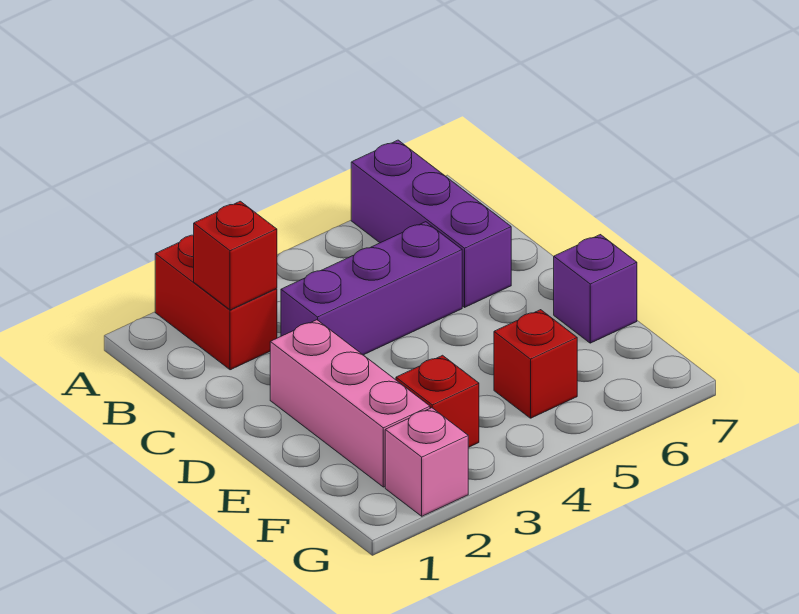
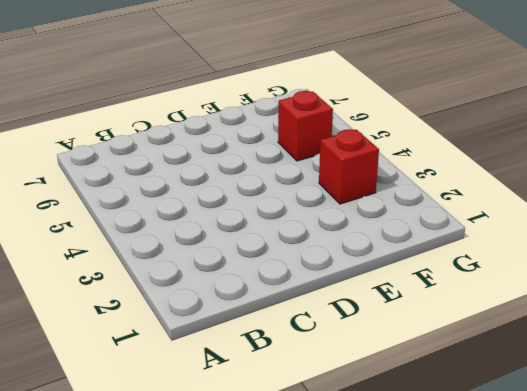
none -> red brick A2:B2 level 1
none -> purple brick A6:C6 level 1

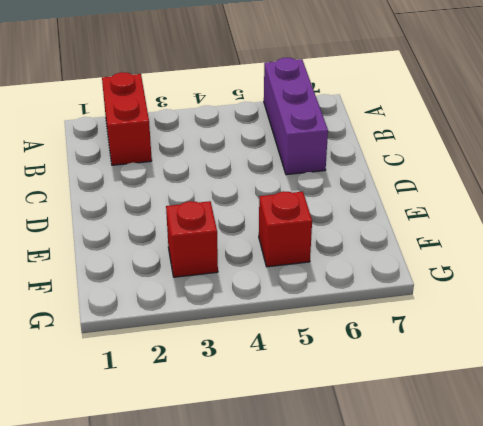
none -> purple brick C3:C5 level 1
none -> pink brick D2:F2 level 1

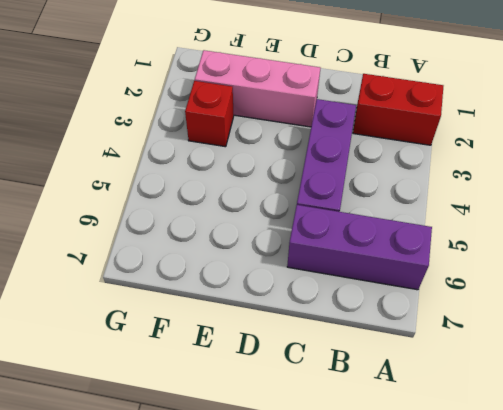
none -> purple brick E7 level 1
none -> red brick F5 level 1

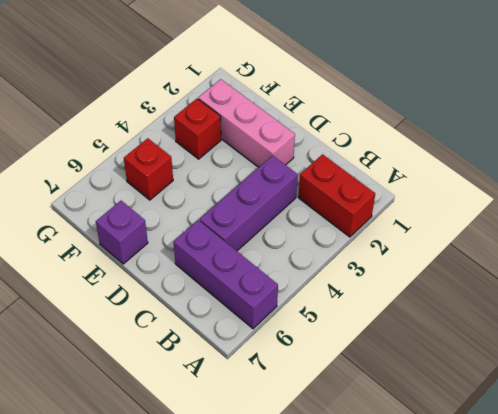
none -> pink brick G2 level 1
none -> red brick B2 level 2

